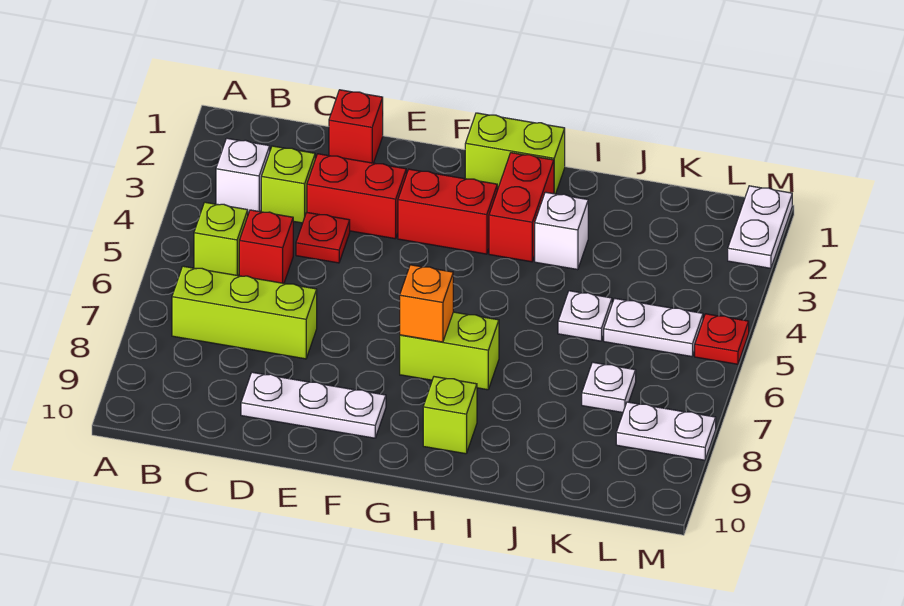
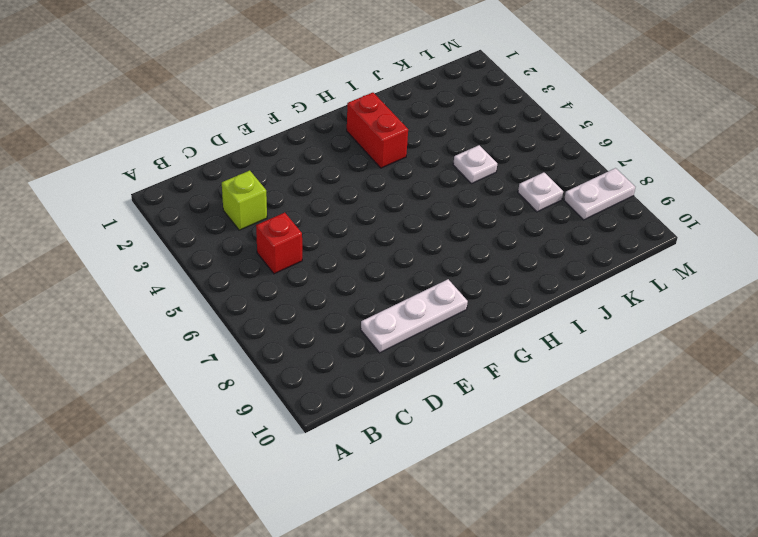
none -> white brick B3 level 1
none -> lime brick B5 level 1
none -> lime brick B7:D7 level 1

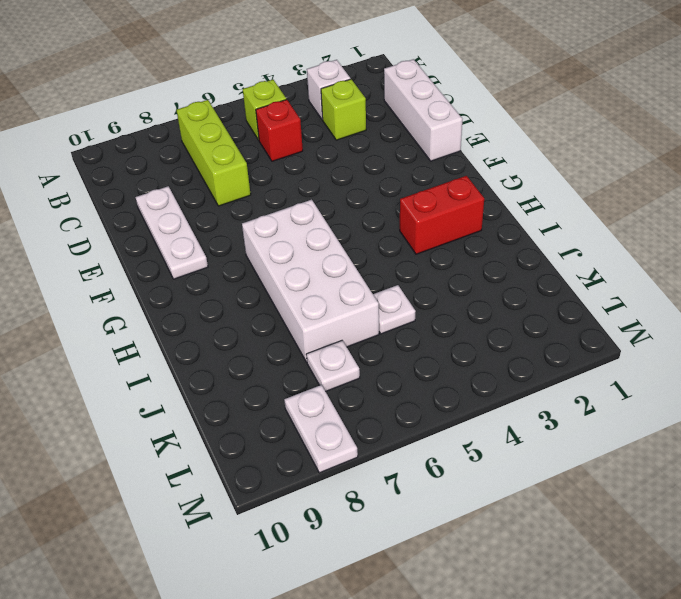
white brick C1:E1 level 1 -> red brick D1 level 1
white brick G6:J7 level 1 -> lime brick G7:H7 level 1
none -> red brick D3:E3 level 1
none -> red plate D4 level 1
none -> red brick F3:G3 level 1

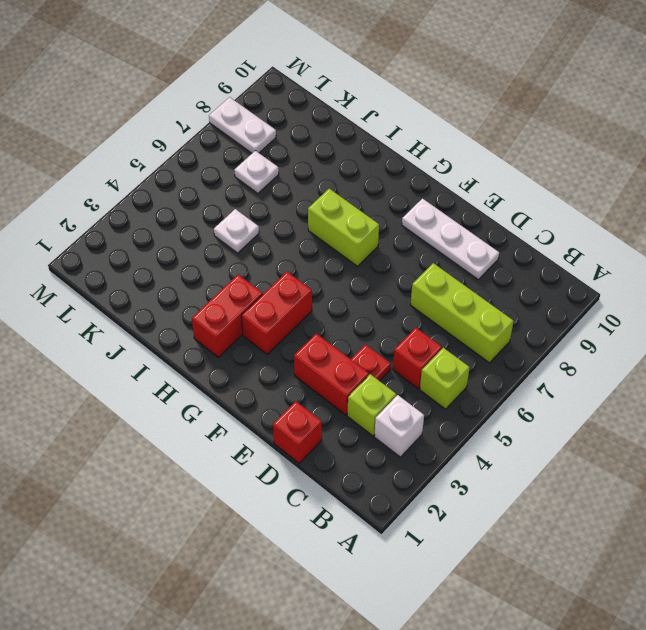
red brick G3:G4 level 1 -> red brick F3:G3 level 1
none -> lime brick G1:H1 level 1
none -> lime brick H9 level 1
none -> white brick I3 level 1

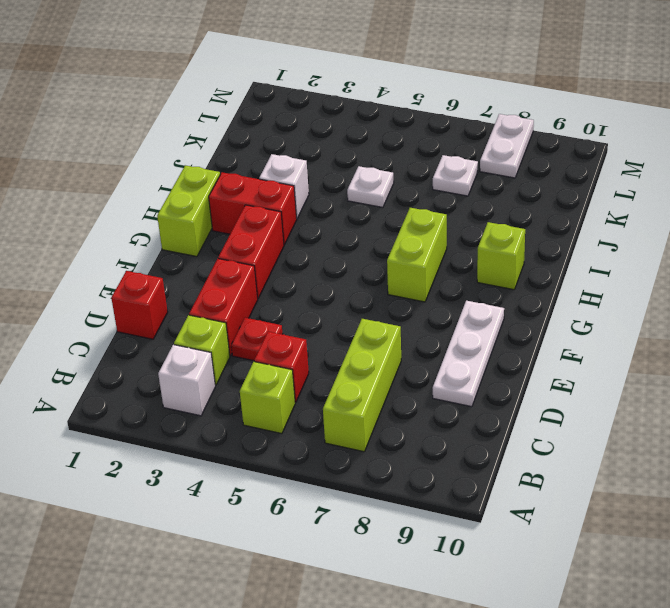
none -> white plate K5:L5 level 1
none -> white plate M1:M2 level 1
none -> red plate M5 level 1

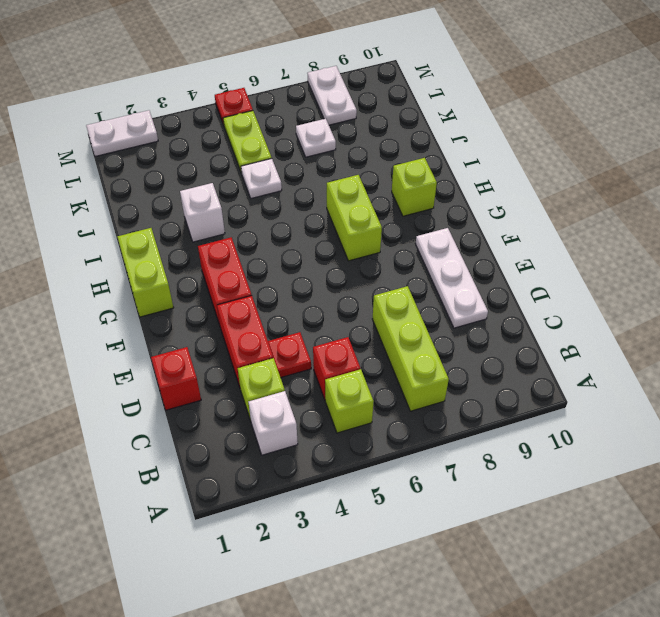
lime plate K5:L5 level 1 -> white plate K5:L5 level 1
none -> red brick H2:H3 level 1
none -> orange brick G7 level 2

